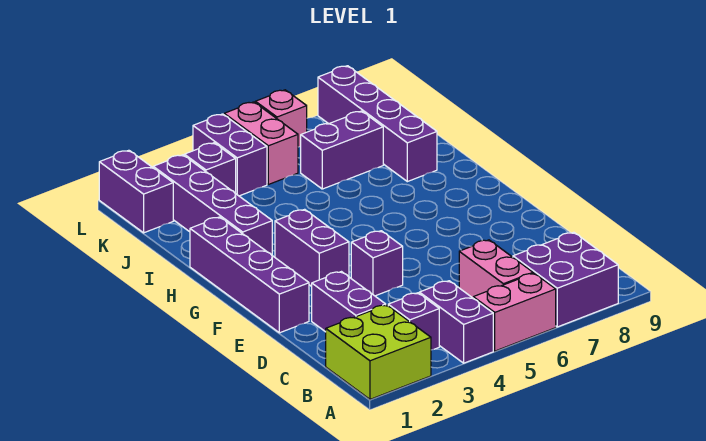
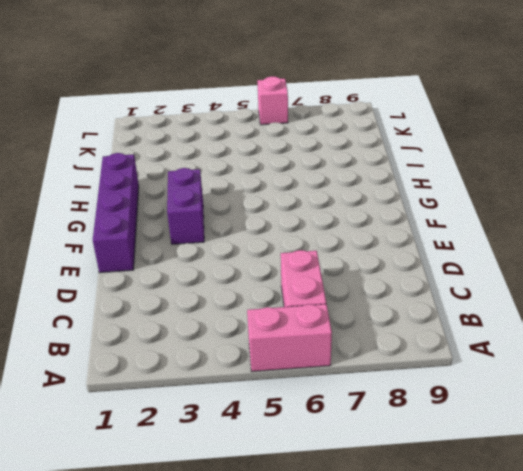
none -> lime brick A1:B2 level 1
none -> purple brick A4:B4 level 1
none -> purple brick A7:B8 level 1

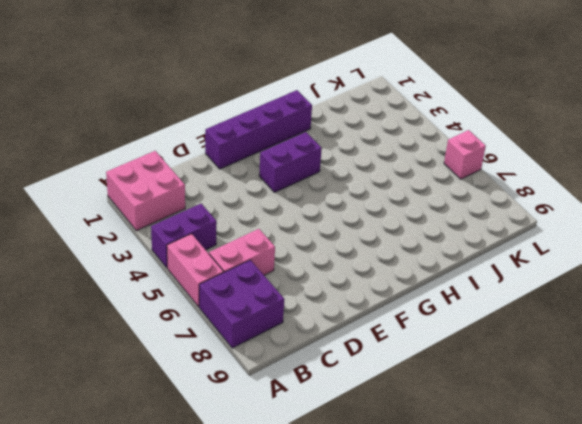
pink brick A1:B2 level 1 -> lime brick A1:B2 level 1
none -> purple brick B3 level 1
none -> purple brick C2:D2 level 1
none -> purple brick E4 level 1

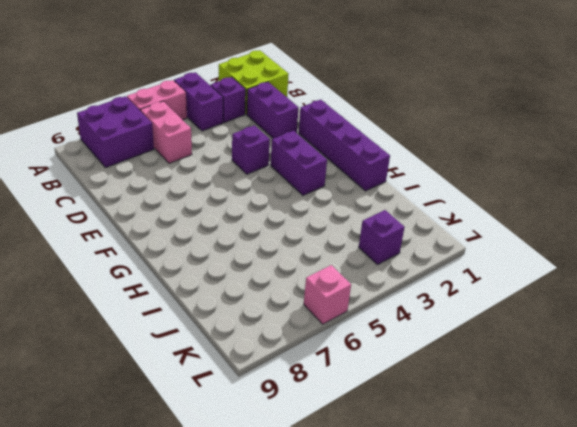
none -> purple brick H2:K2 level 1
none -> purple brick I8:L8 level 1
none -> purple brick J6:J7 level 1

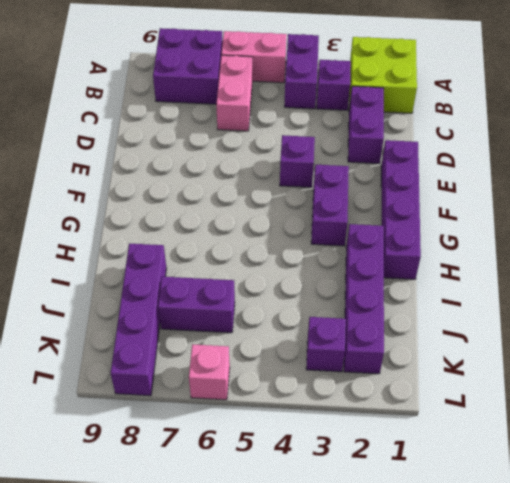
none -> purple brick K1:L1 level 1
none -> purple brick K4:L4 level 1
none -> pink brick K5:L5 level 1

